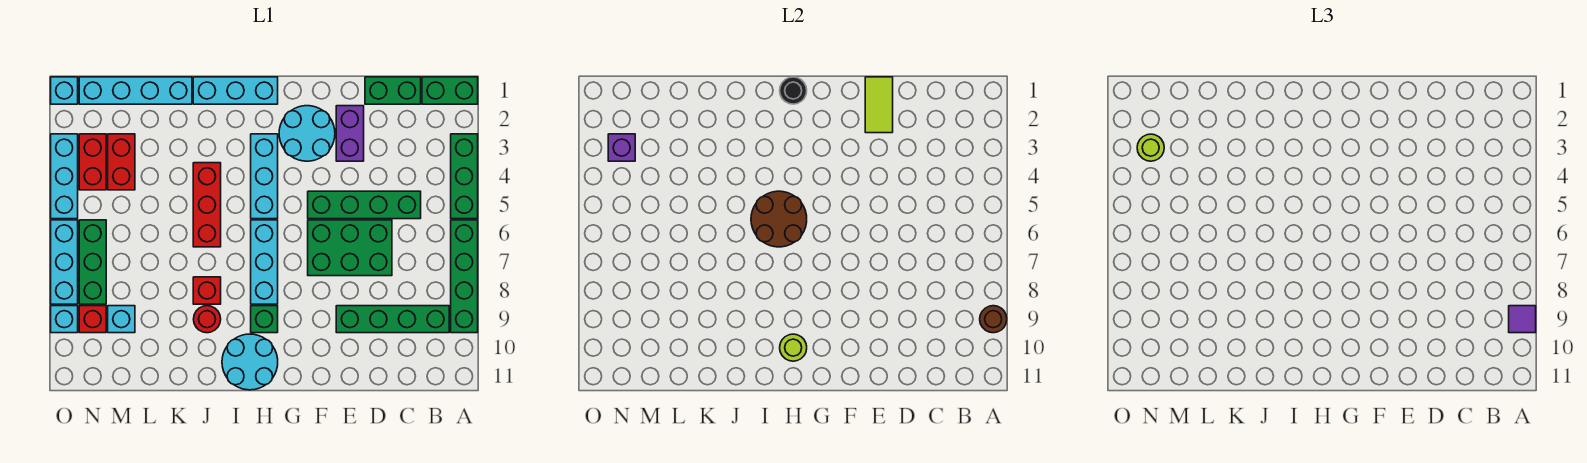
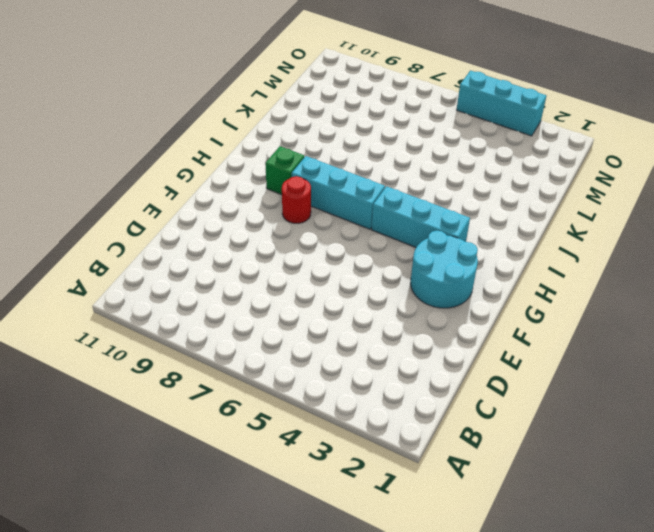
red round brick G8 level 1 -> red round brick J9 level 1
none -> green brick A1:B1 level 1
none -> green brick A3:A5 level 1
none -> green brick A6:A9 level 1
none -> green brick B9:E9 level 1

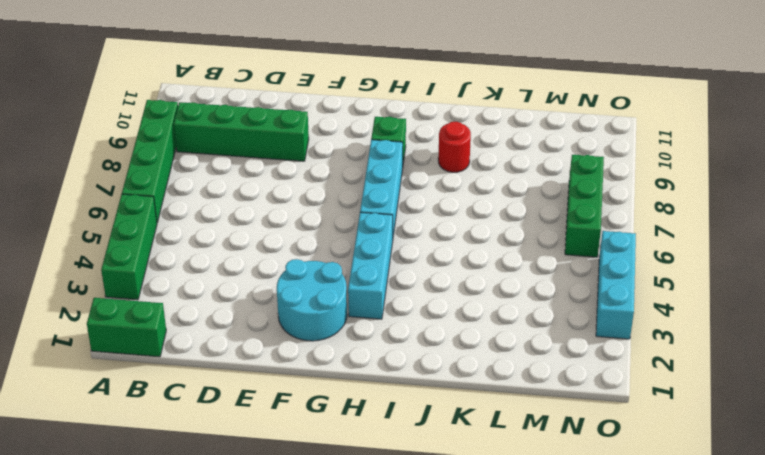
none -> green brick C1:D1 level 1
none -> green brick C5:F5 level 1
none -> green brick D6:F7 level 1
none -> purple brick E2:E3 level 1

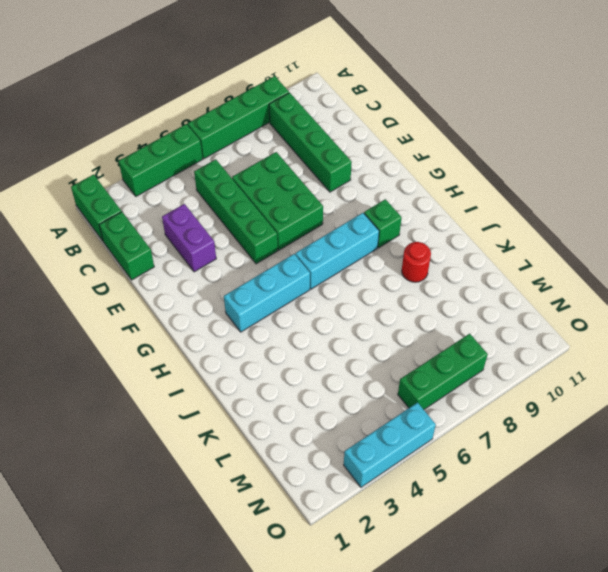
purple brick D3:E3 level 1 -> purple brick E2:E3 level 1
none -> cyan round brick F2:G3 level 1
none -> cyan brick H1:J1 level 1
none -> cyan round brick H10:I11 level 1
none -> red brick J4:J6 level 1

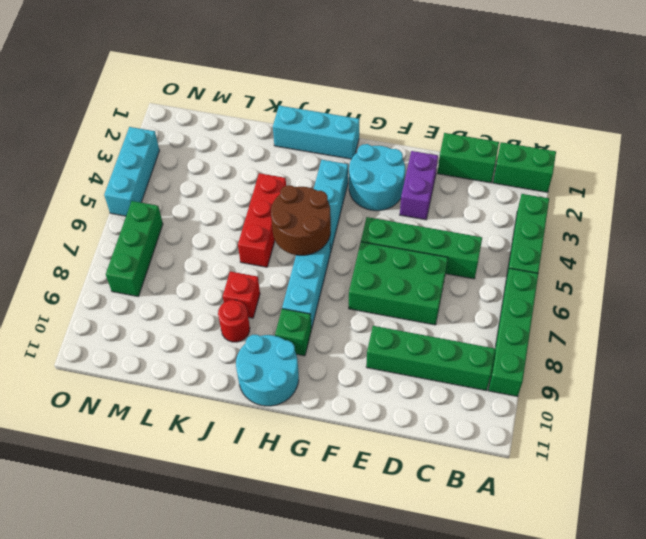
none -> cyan brick K1:N1 level 1
none -> red brick M3:M4 level 1
none -> cyan brick M9 level 1
none -> red brick N3:N4 level 1

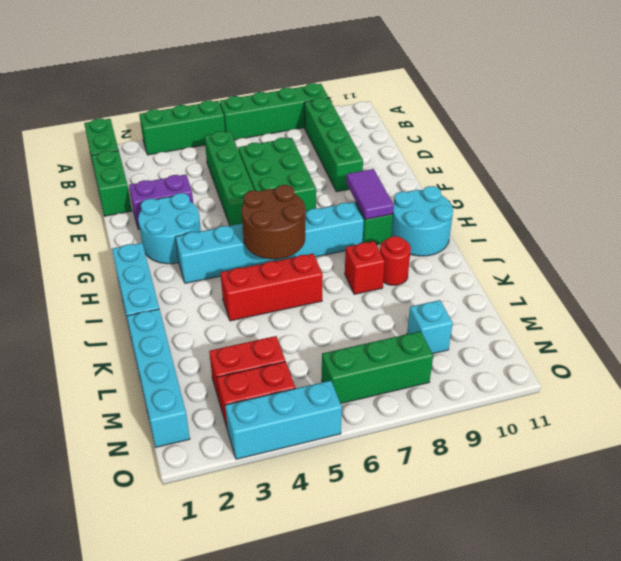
purple tile G9:H9 level 2 -> none
none -> red brick N9 level 1
none -> cyan brick O1 level 1
none -> cyan brick O6:O8 level 1
none -> cyan brick O9 level 1

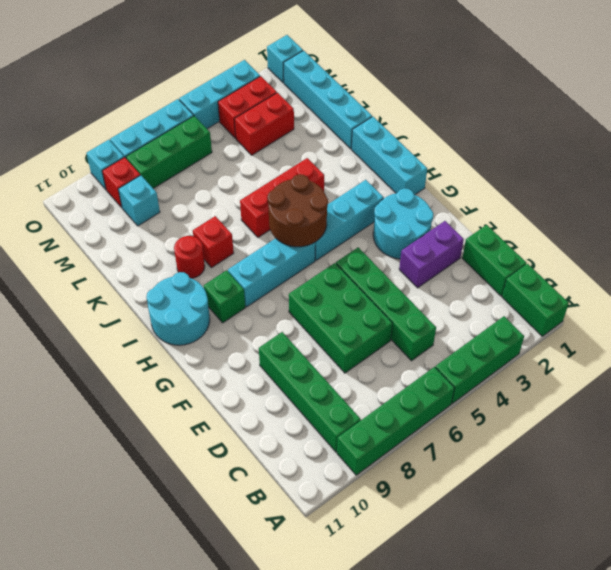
none -> brown round brick A9 level 2
none -> lime tile E1:E2 level 2
none -> black round brick H1 level 2
none -> lime round brick H10 level 2

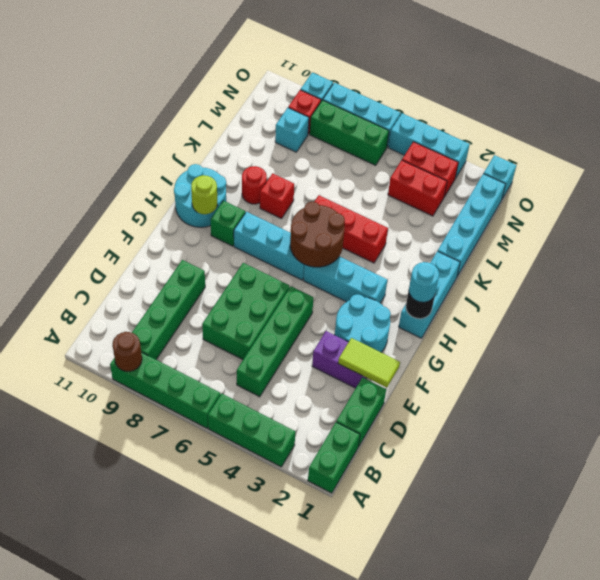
cyan round brick H1 level 3 -> none
none -> purple brick N3 level 2
none -> purple tile A9 level 3
none -> lime round brick N3 level 3

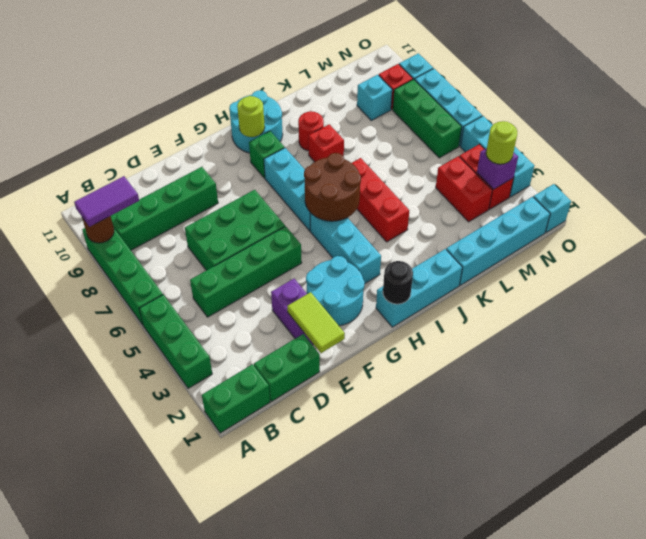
purple tile A9:B9 level 3 -> purple tile A9 level 3

